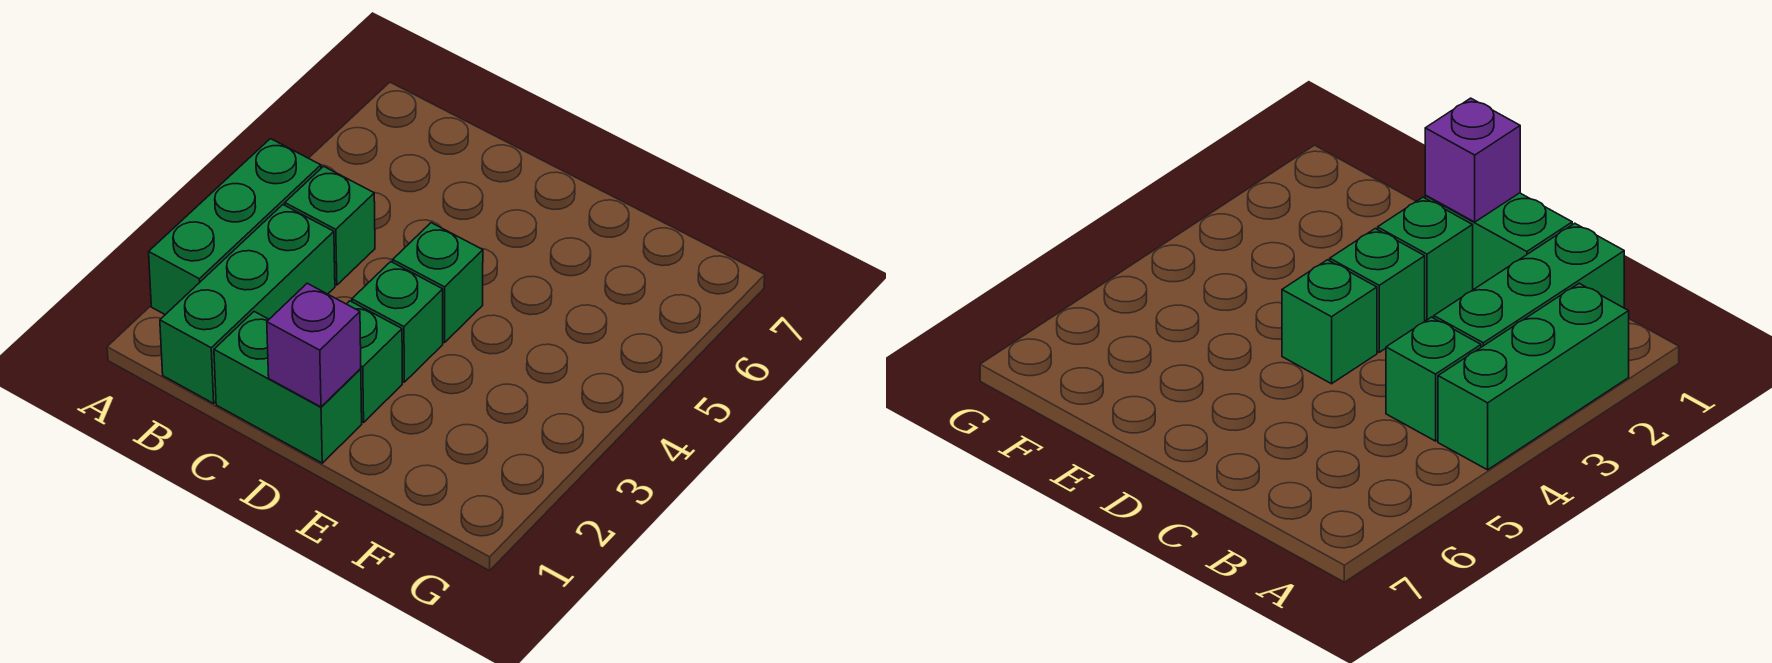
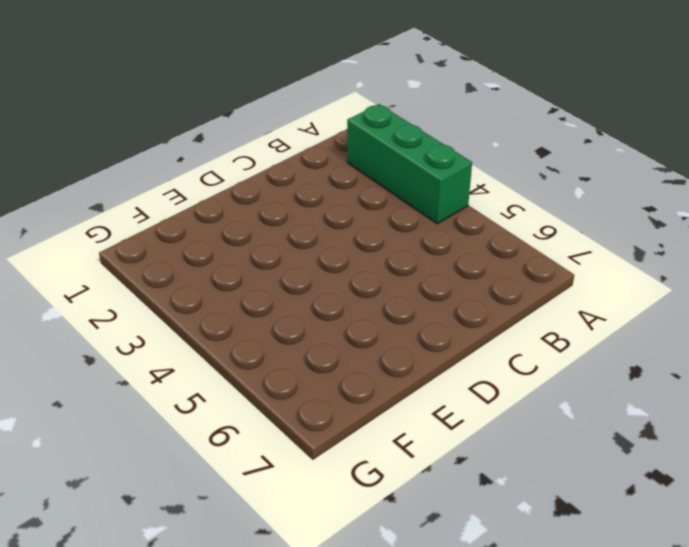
none -> green brick B1:B3 level 1
none -> green brick B4 level 1

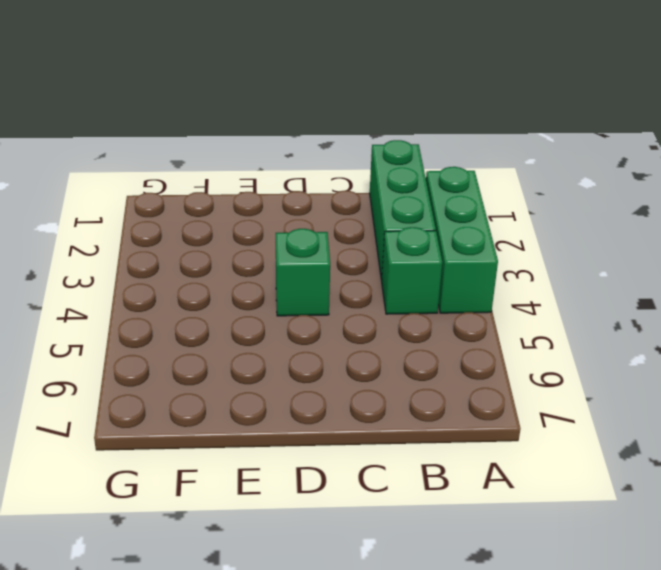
none -> green brick C1:D1 level 1
none -> green brick D2 level 1

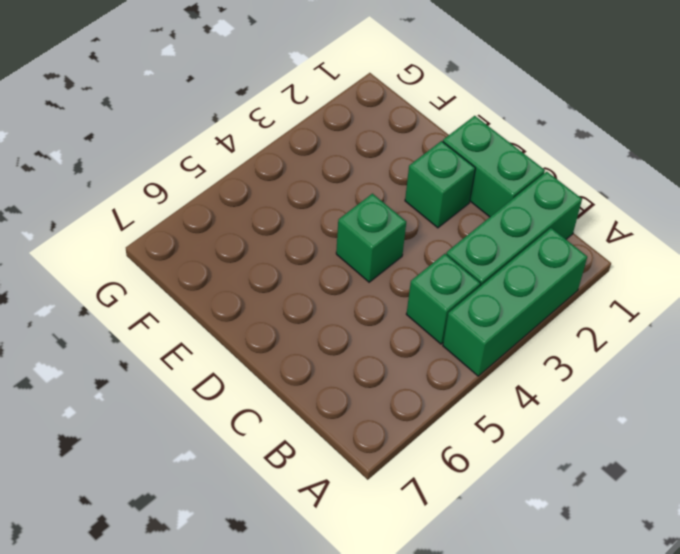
none -> green brick D3 level 1
none -> purple brick D1 level 2

